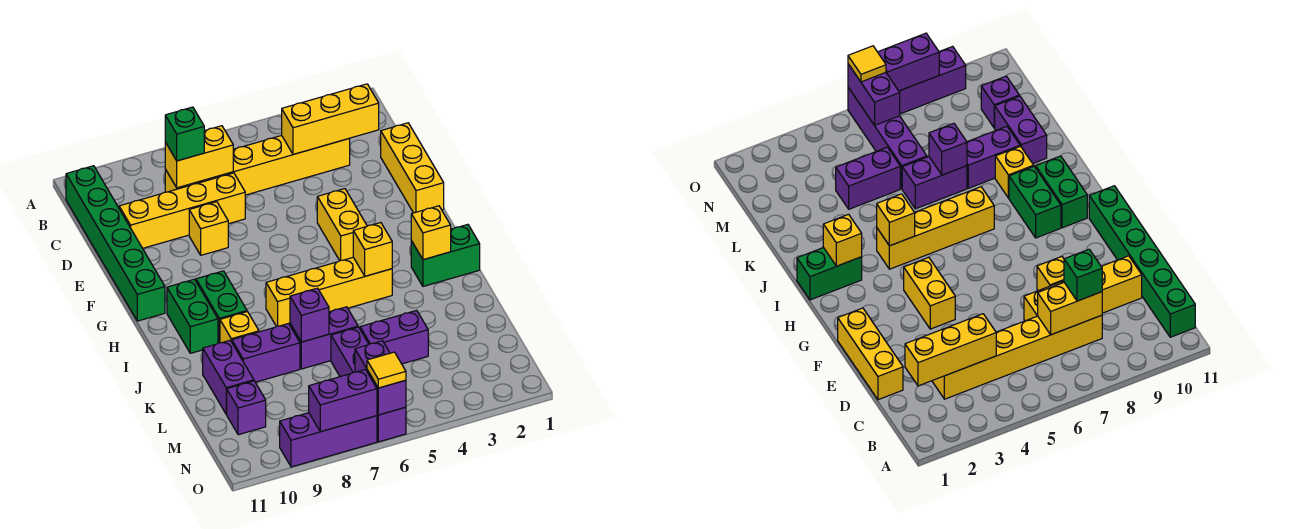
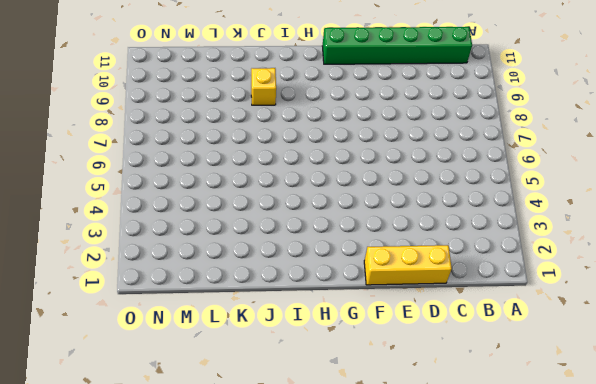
none -> yellow brick C3:C8 level 1
none -> yellow brick D7:D10 level 1
none -> yellow brick E8 level 1

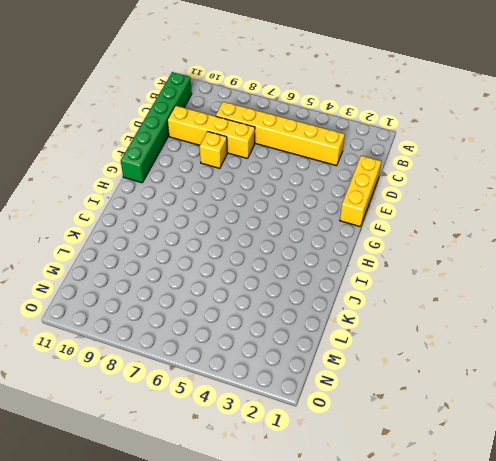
none -> yellow brick F4:G4 level 1
none -> green brick H9:I9 level 1
none -> green brick H10:I10 level 1

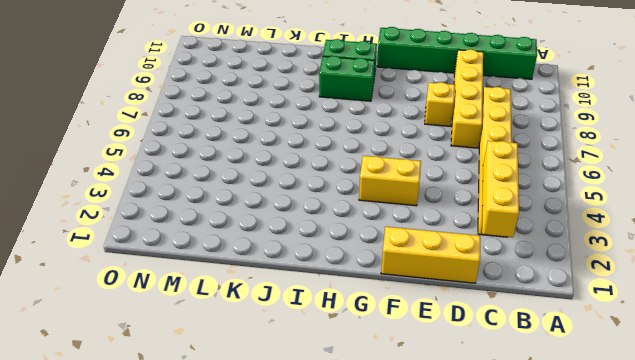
none -> green brick I1:I2 level 1
none -> yellow brick I4:I7 level 1
none -> yellow brick J9 level 1

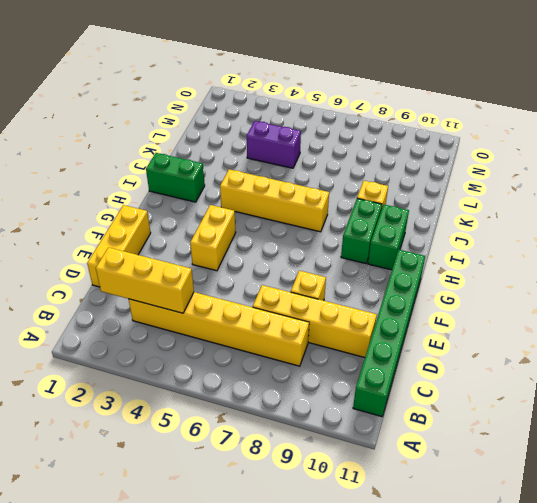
none -> purple brick K6:K7 level 1
none -> purple brick K8:K9 level 1
none -> purple brick K10:L10 level 1

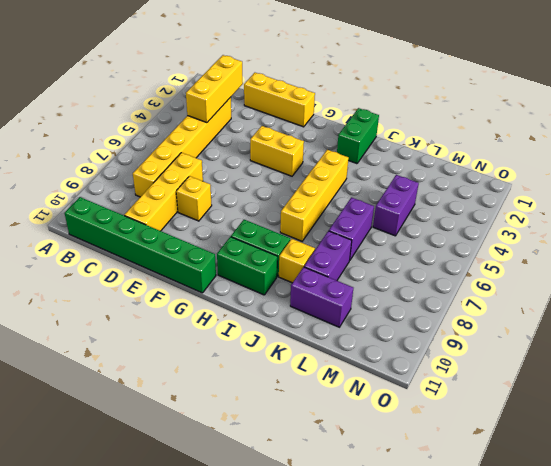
none -> purple brick L6:O6 level 1
none -> purple brick M10 level 1
none -> purple brick O7:O9 level 1

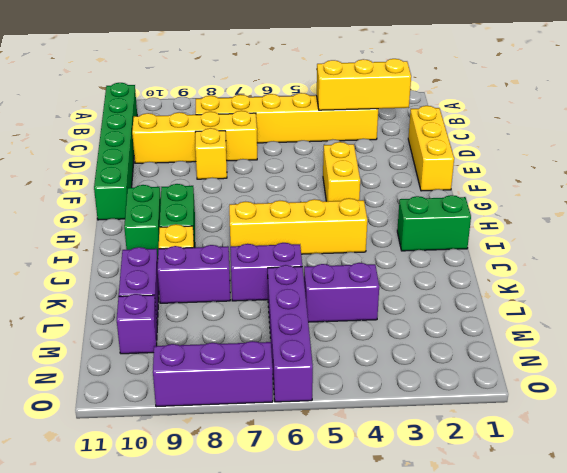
none -> yellow brick C7:C8 level 2
none -> yellow brick I2 level 2
none -> yellow brick I4 level 2

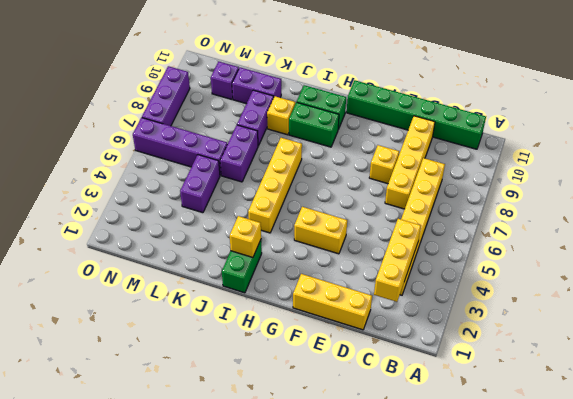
none -> yellow brick C7:C8 level 2
none -> yellow brick I4 level 2
none -> purple brick K7 level 2

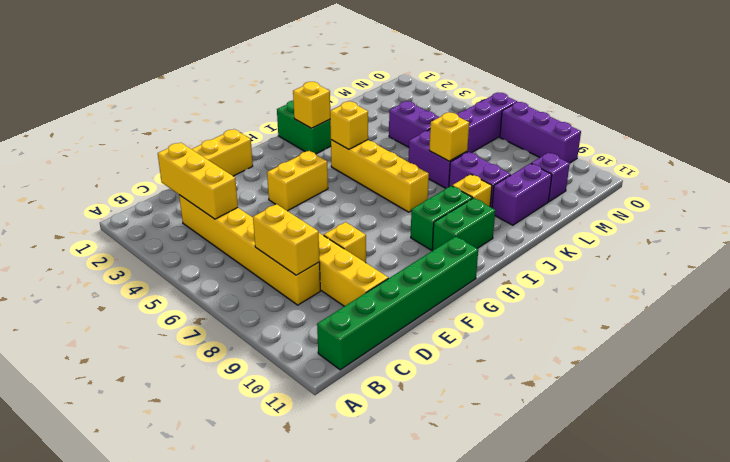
yellow brick K7 level 2 -> purple brick K7 level 2
none -> purple brick N6:O6 level 2
none -> purple brick O7:O8 level 2
none -> green brick C8 level 3

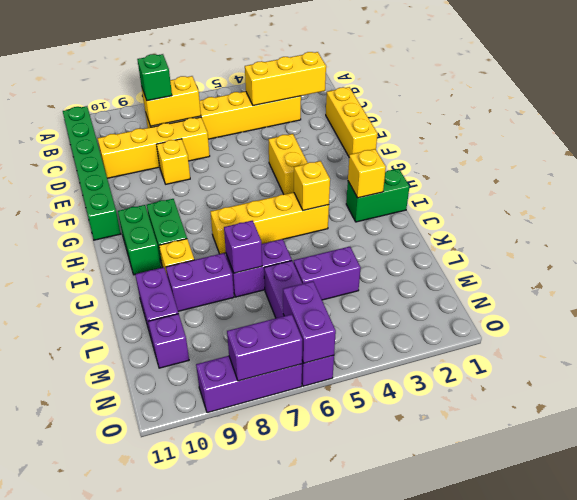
none -> yellow tile O6 level 3

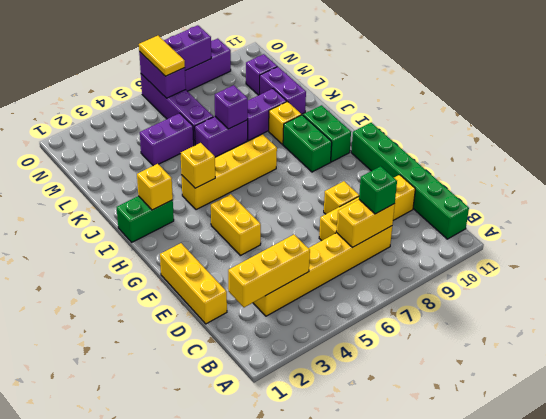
yellow tile N6:O6 level 3 -> yellow tile O6 level 3

